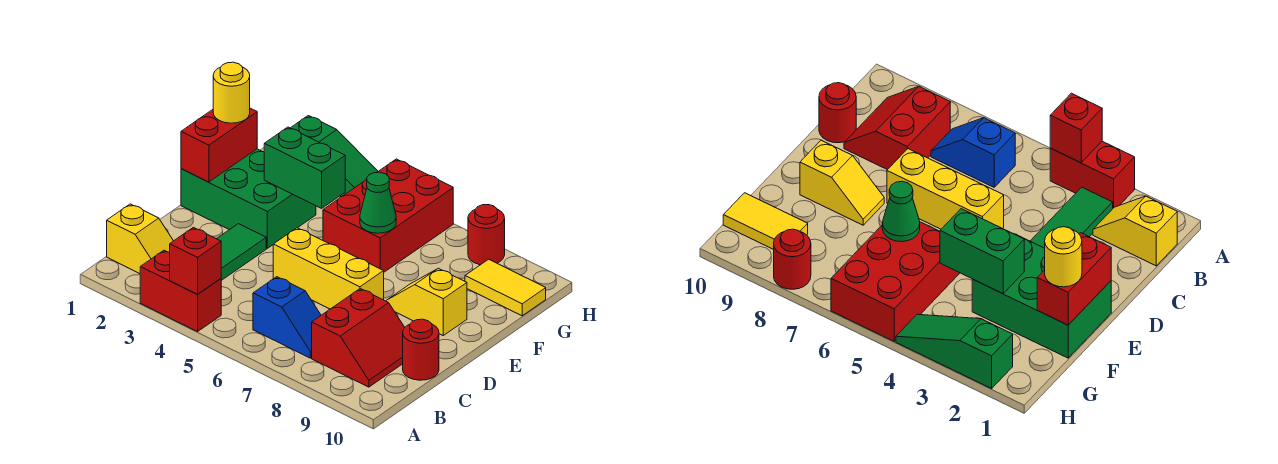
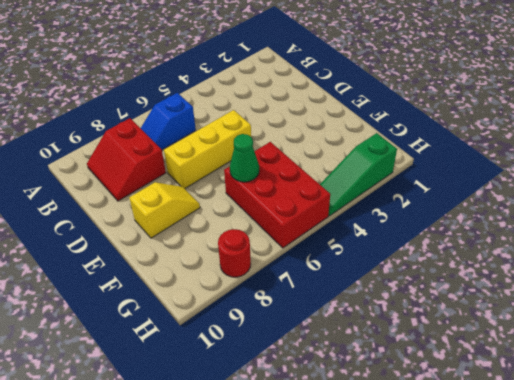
none -> red brick A3:A4 level 1
none -> yellow slope B1:B2 level 1 top 1
none -> green tile B3:D3 level 1

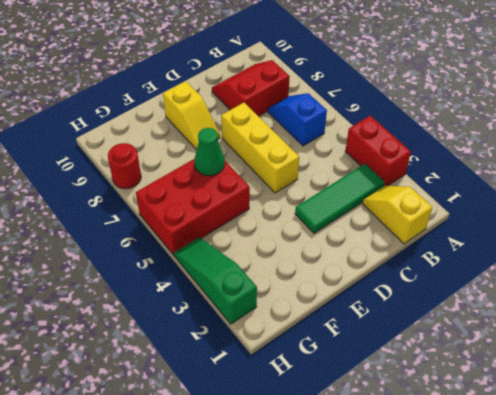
none -> red round brick C10 level 1
none -> green brick E1:F3 level 1
none -> yellow tile G9:G10 level 1

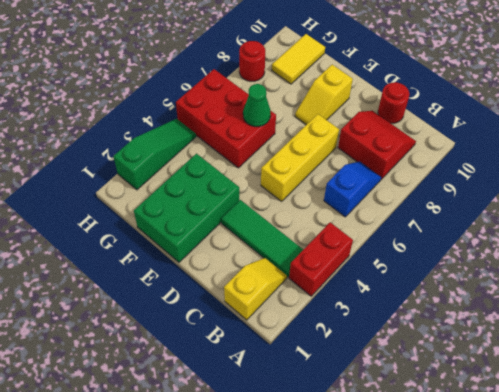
none -> red brick A4 level 2
none -> red brick E1:F1 level 2
none -> green brick F3:F4 level 2

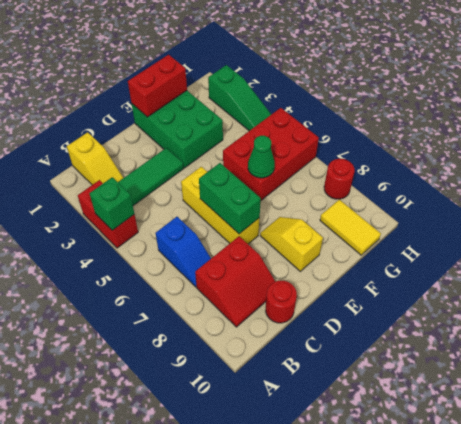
green brick A4 level 2 -> red brick A4 level 2
green brick D6:D7 level 2 -> green brick F3:F4 level 2
none -> yellow round brick F1 level 3

